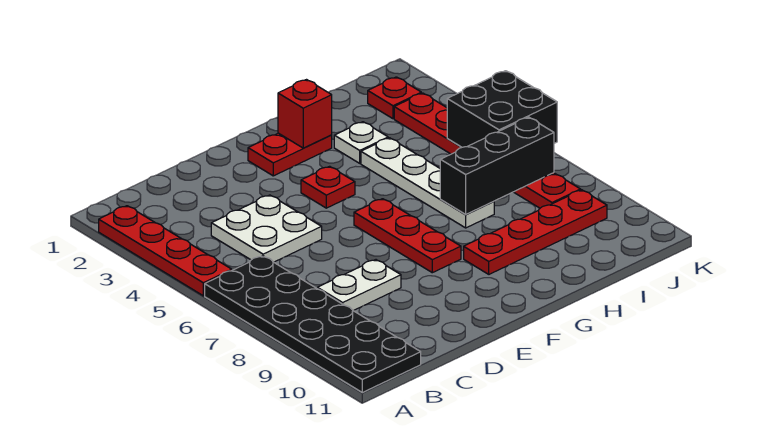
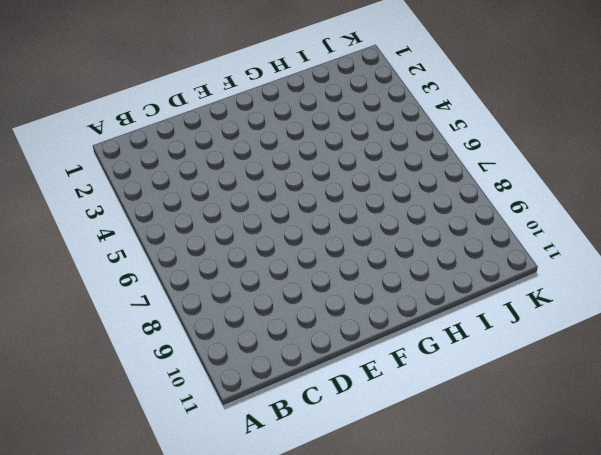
none -> red plate A2:A5 level 1
none -> black plate A6:B11 level 1
none -> white plate C4:D5 level 1

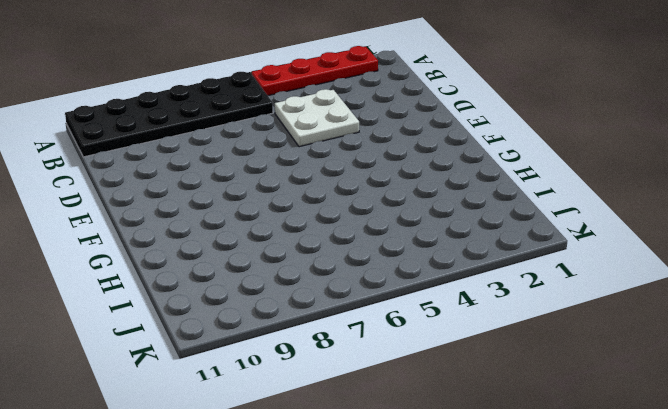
none -> white plate C8:D8 level 1
none -> red plate F2:G2 level 1
none -> red plate F4 level 1

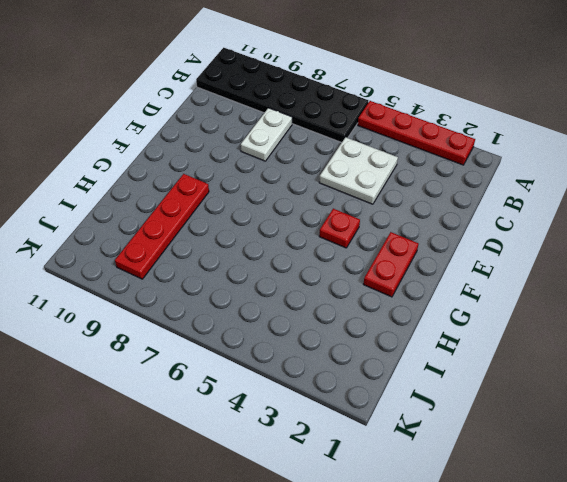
none -> red plate F6:F8 level 1
none -> white plate H3 level 1
none -> white plate H4:H7 level 1

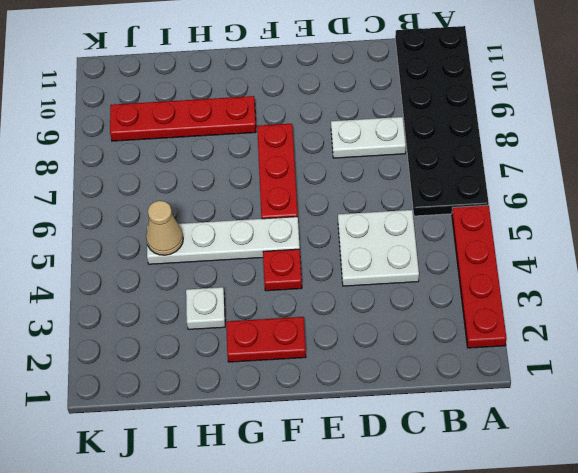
white plate F5:I5 level 1 -> white plate H4:H7 level 1
tan cone I5 level 2 -> none
none -> red plate J2 level 1
none -> red plate J3:J8 level 1
none -> red brick G2 level 2

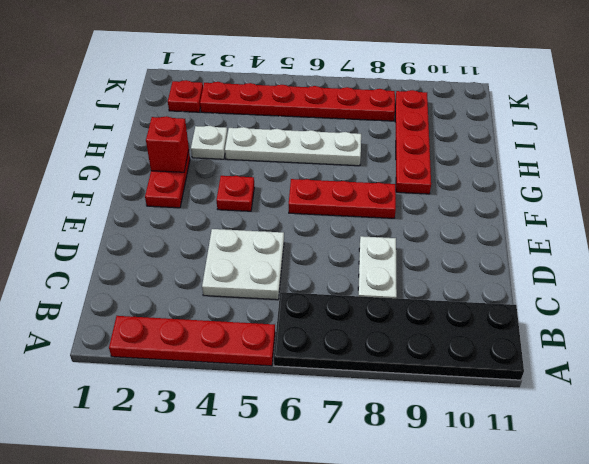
none -> black brick H7:J7 level 2
none -> black brick J5:K6 level 2

